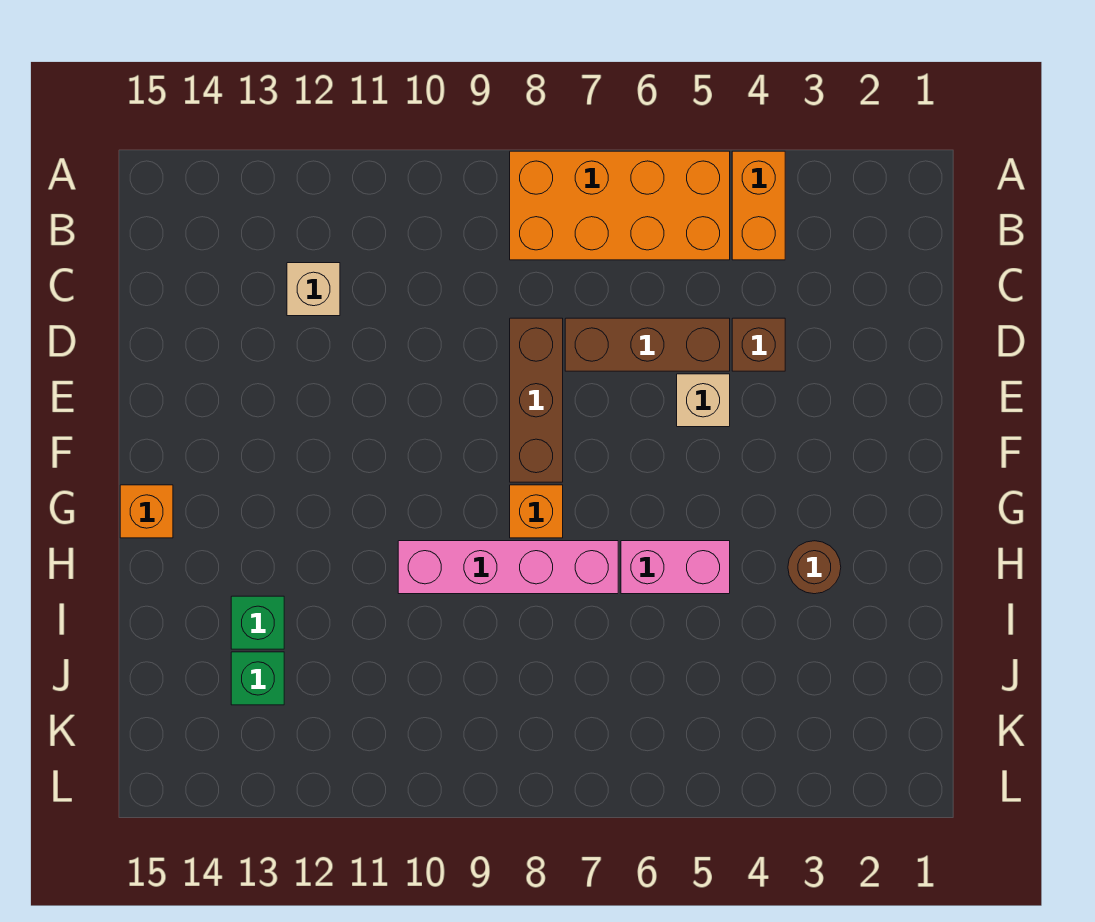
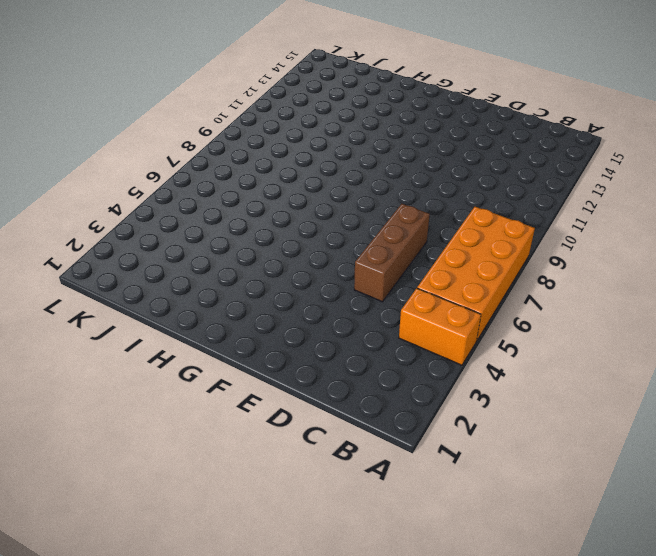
none -> tan brick C12 level 1
none -> brown brick D4 level 1
none -> brown brick D8:F8 level 1

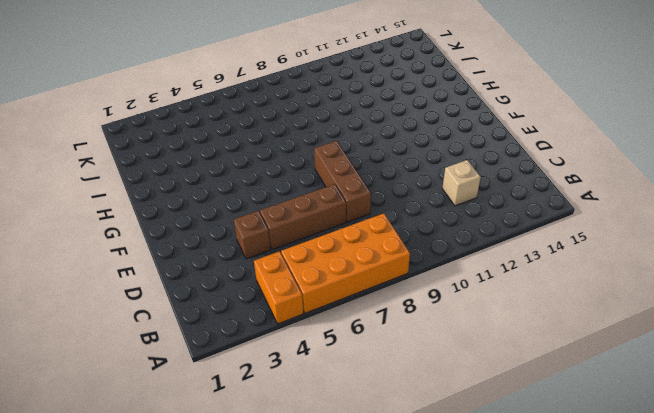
none -> tan brick E5 level 1
none -> orange brick G8 level 1
none -> orange brick G15 level 1

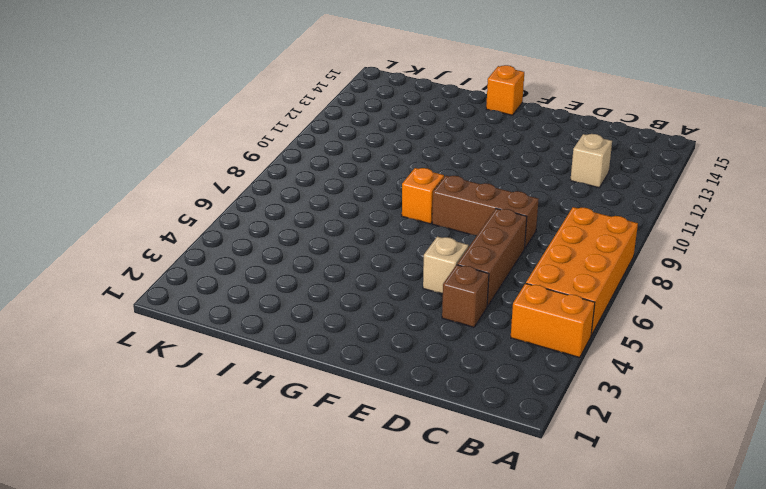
none -> brown round brick H3 level 1
none -> pink brick H5:H6 level 1
none -> pink brick H7:H10 level 1

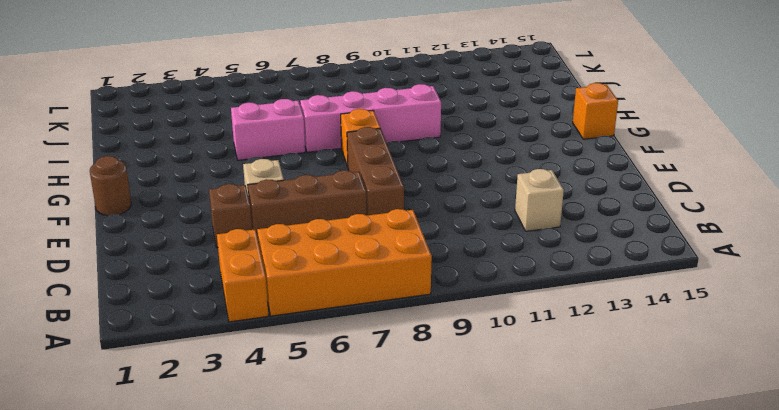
brown round brick F1 level 1 -> brown round brick H3 level 1
none -> green brick I13 level 1
none -> green brick J13 level 1

